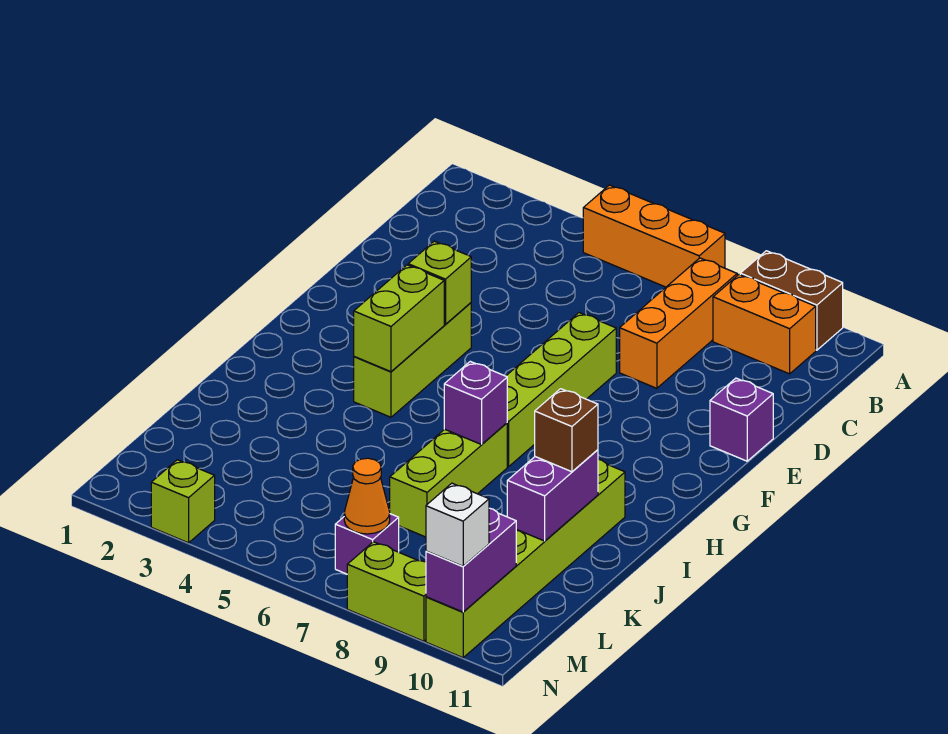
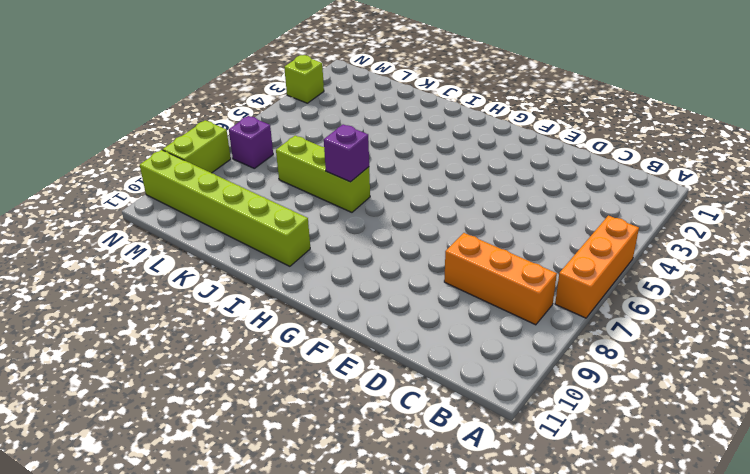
none -> brown brick A9:A10 level 1
none -> orange brick B9:B10 level 1
none -> lime brick E7:H7 level 1

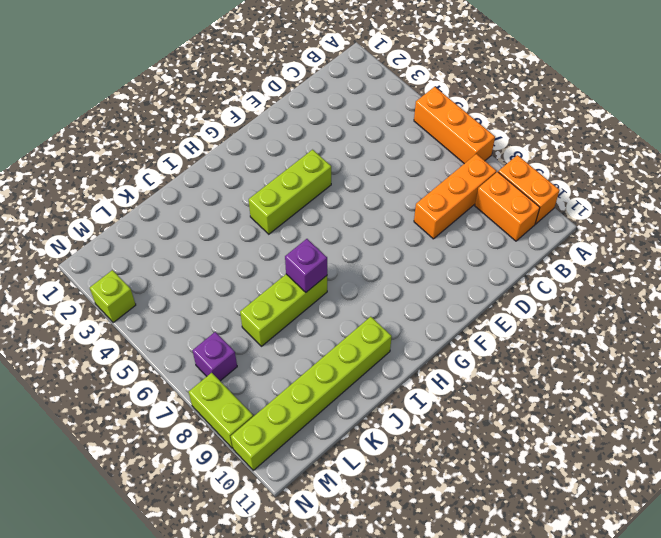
orange brick A9:A10 level 1 -> brown brick A9:A10 level 1
none -> lime brick E7:H7 level 1
none -> purple brick E11 level 1
none -> lime brick F4 level 2

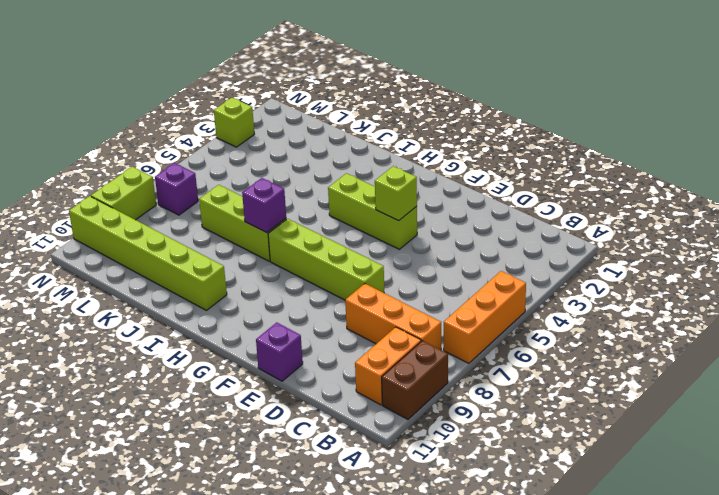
none -> lime brick G4:H4 level 2
none -> purple brick J10:K10 level 2
none -> orange cone M7 level 2

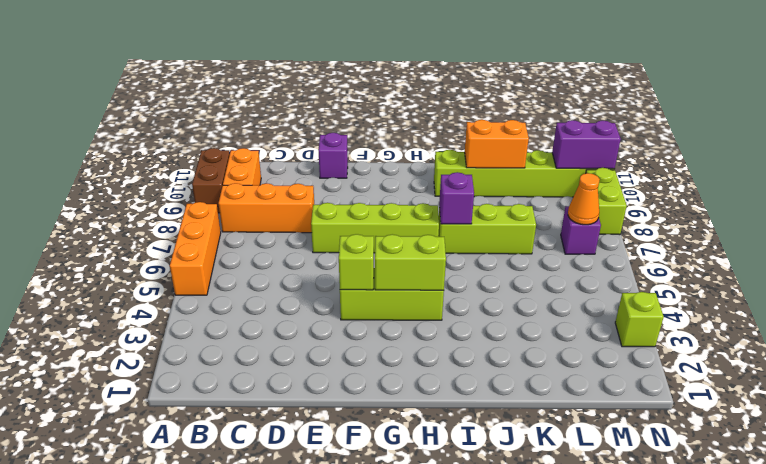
orange brick J10:K10 level 2 -> purple brick J10:K10 level 2
none -> brown brick J10 level 3
none -> white brick N10 level 3

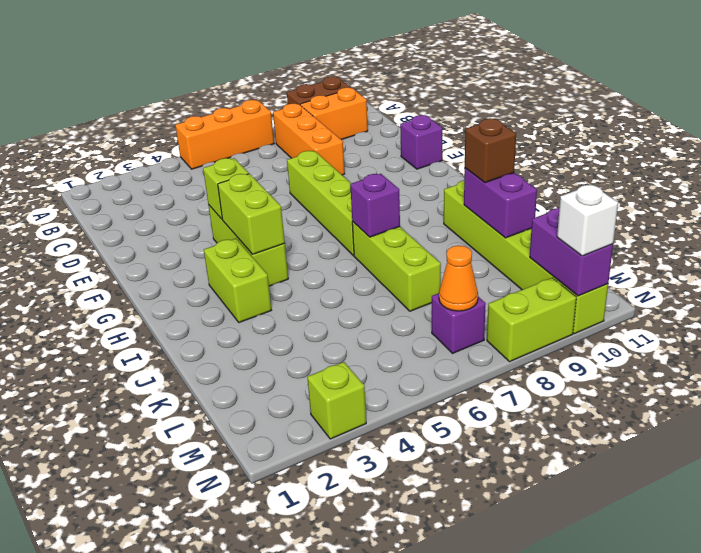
lime brick H3:I3 level 1 -> none

